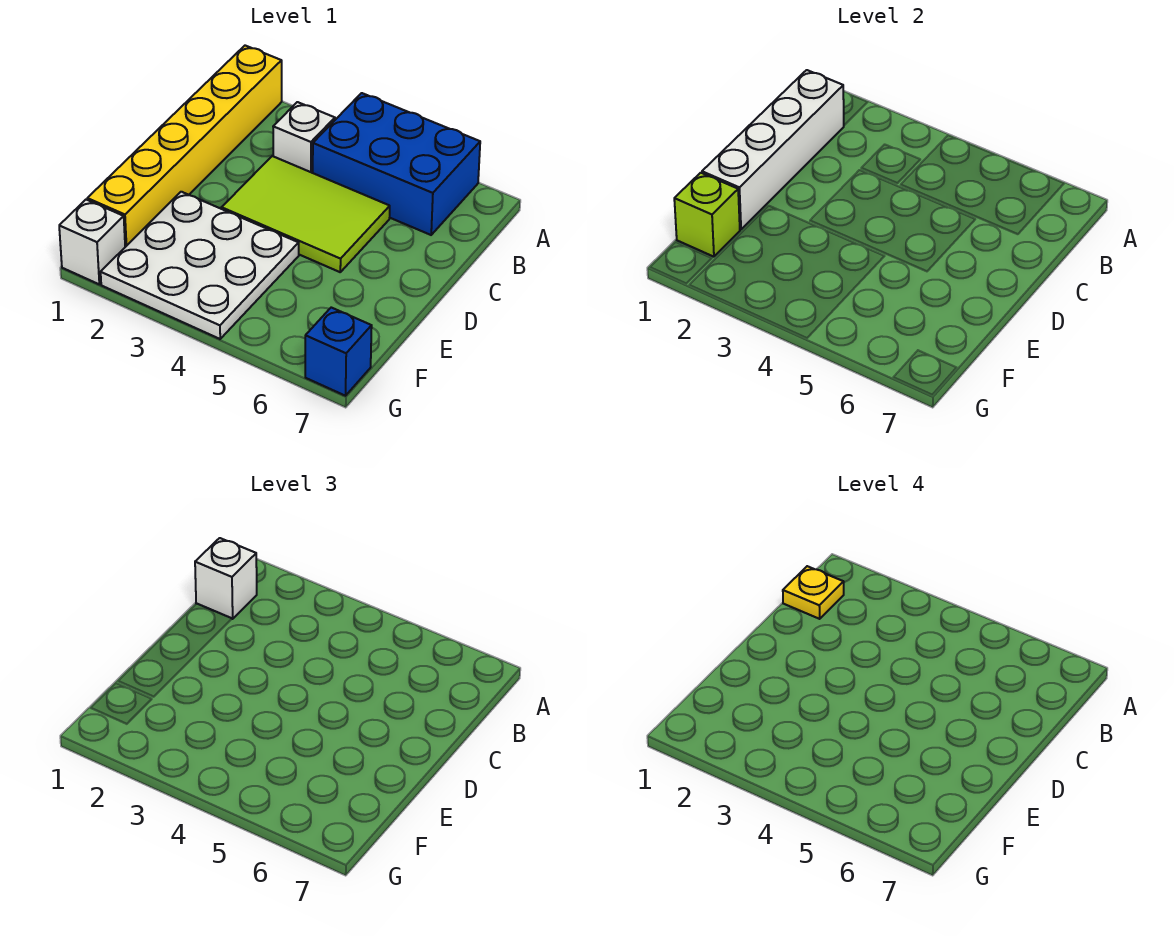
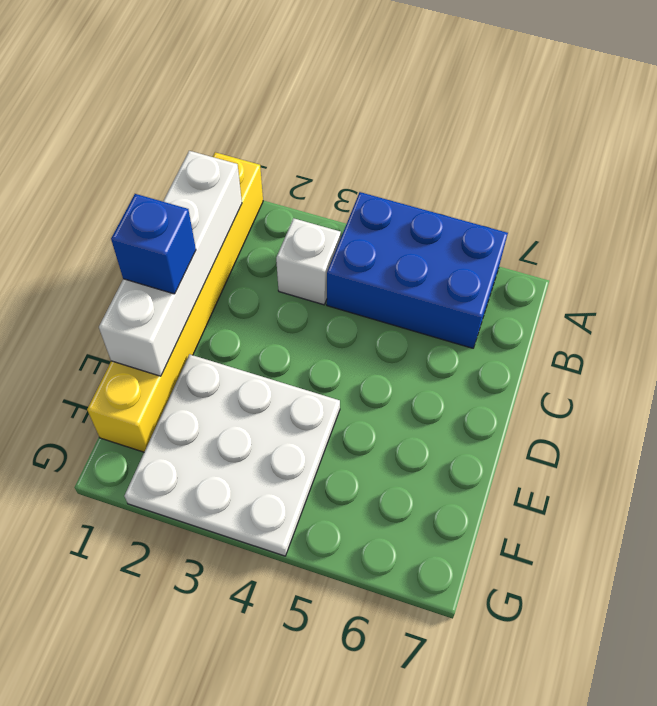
blue brick D1 level 3 -> blue brick G7 level 1
none -> lime tile C3:D5 level 1
none -> white brick G1 level 1

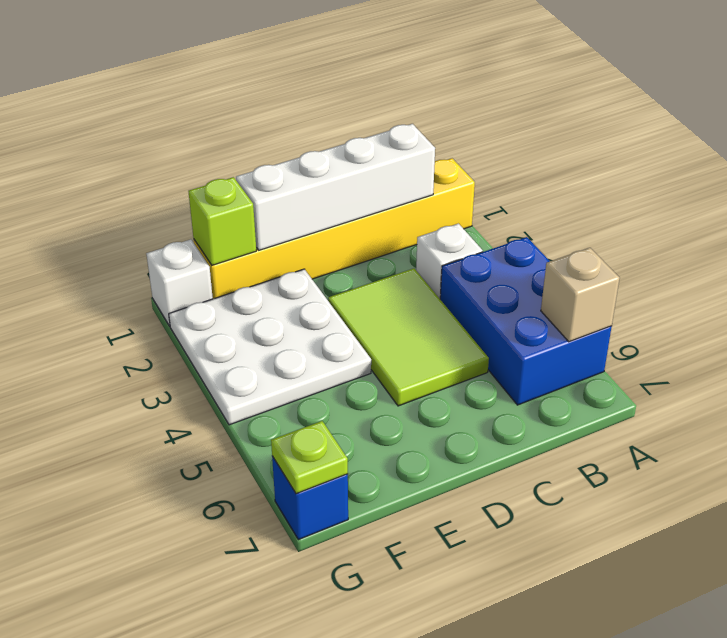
tan brick A6 level 2 -> none
lime plate G7 level 2 -> none
none -> white brick B1 level 3
none -> yellow plate B1 level 4

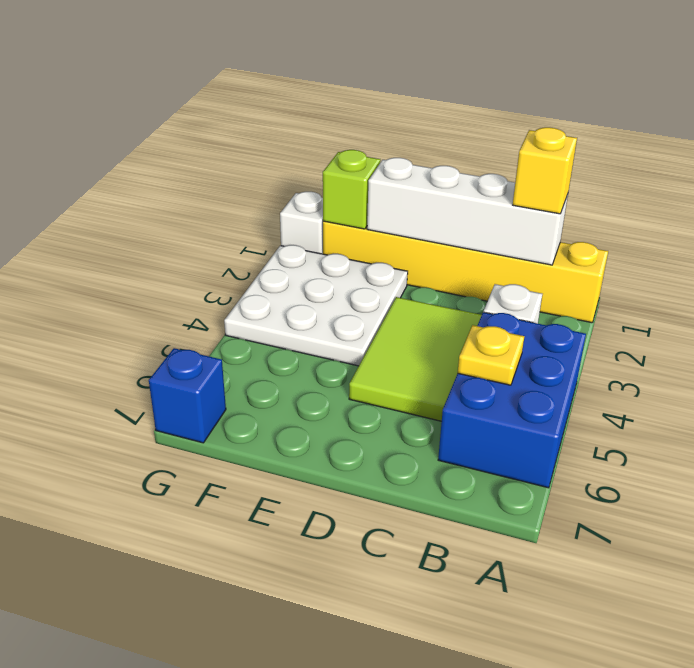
yellow brick B1 level 3 -> white brick B1 level 3
yellow plate B5 level 2 -> yellow plate B1 level 4

